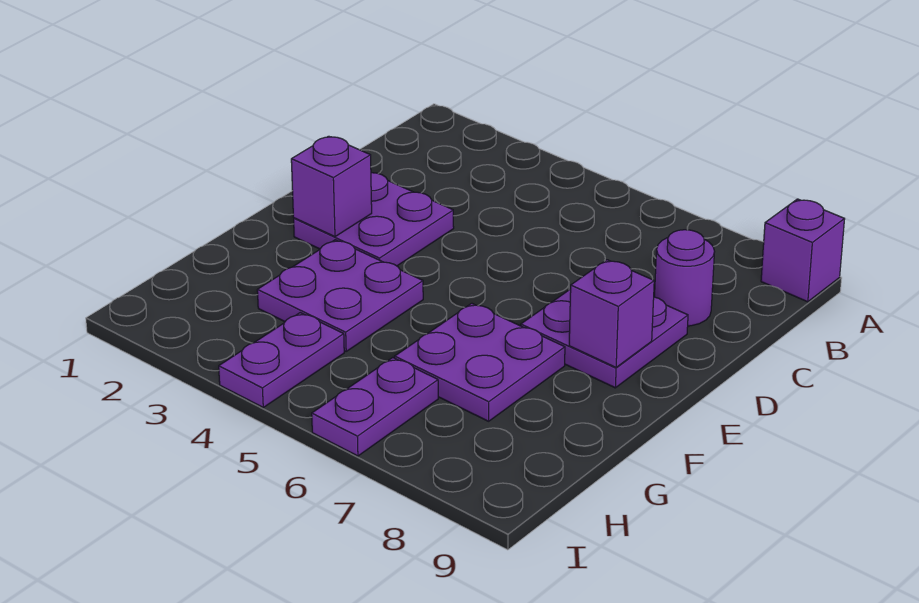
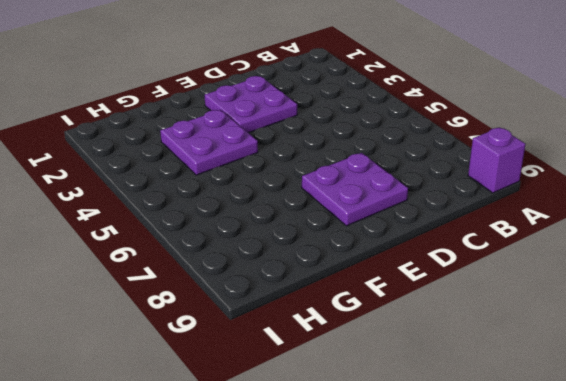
none -> purple round brick C8 level 1
none -> purple plate F6:G7 level 1

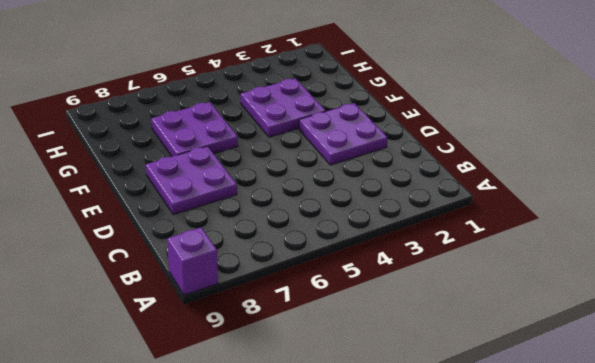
none -> purple round brick C8 level 1
none -> purple plate H4:I4 level 1

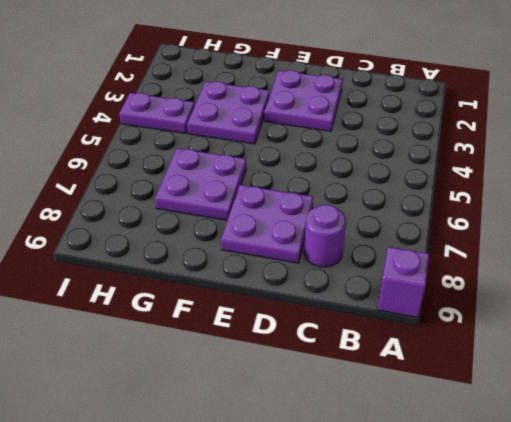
none -> purple plate H6:I6 level 1
none -> purple brick E2 level 2

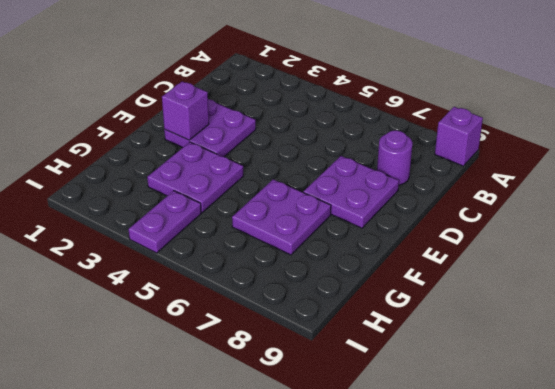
none -> purple plate H6:I6 level 1
none -> purple brick E8 level 2

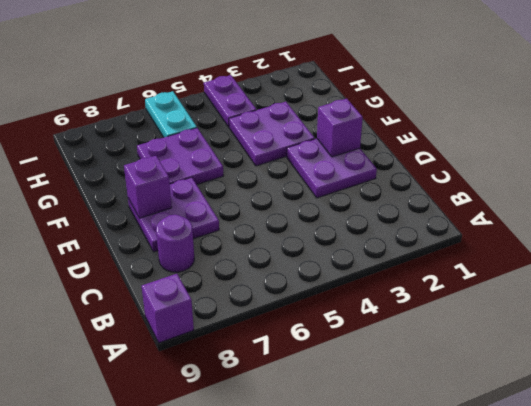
cyan plate H6:I6 level 1 -> purple plate H6:I6 level 1

